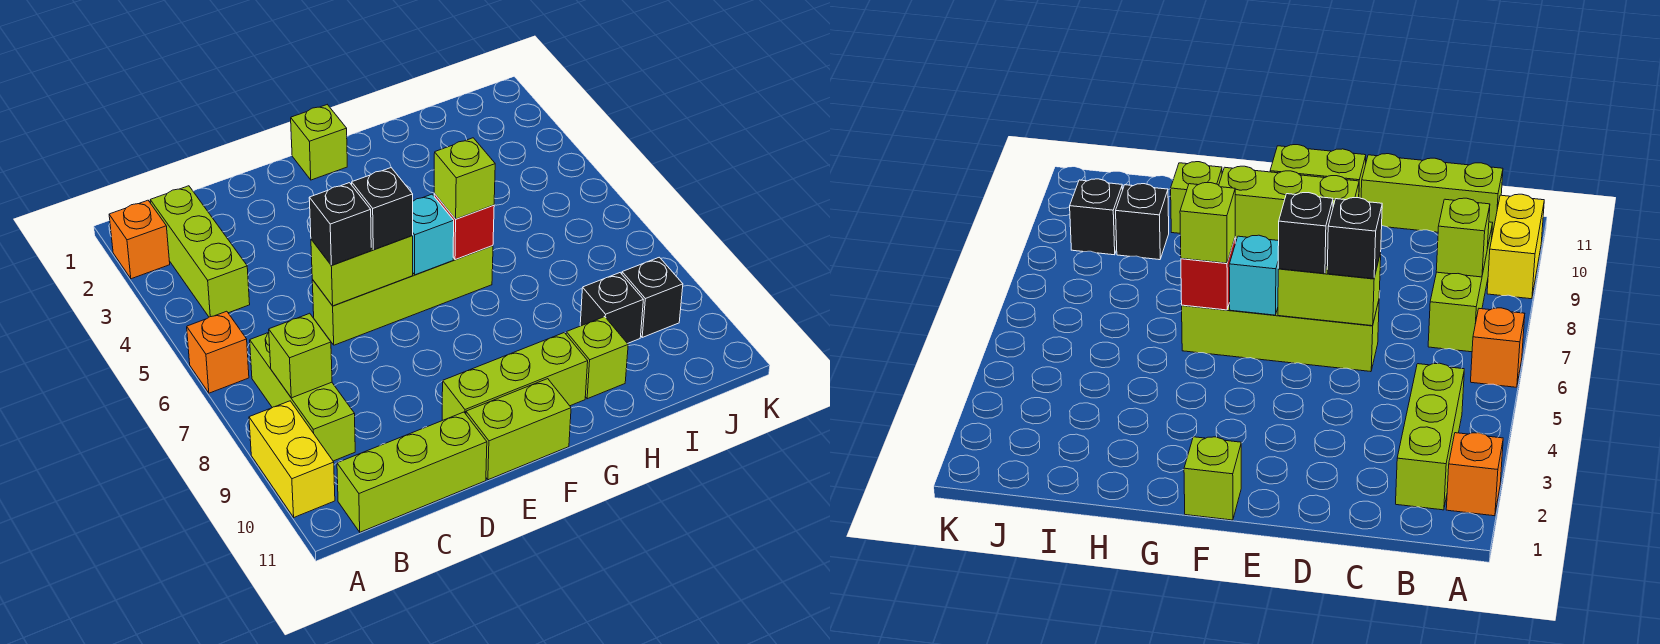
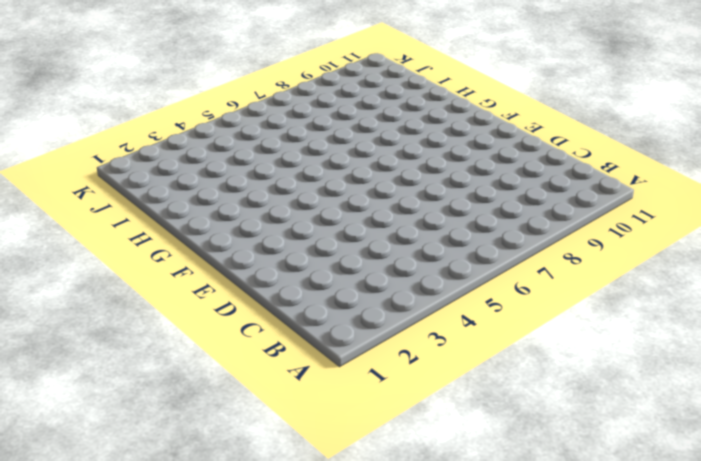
none -> orange brick A2 level 1
none -> orange brick A6 level 1
none -> yellow brick A9:A10 level 1

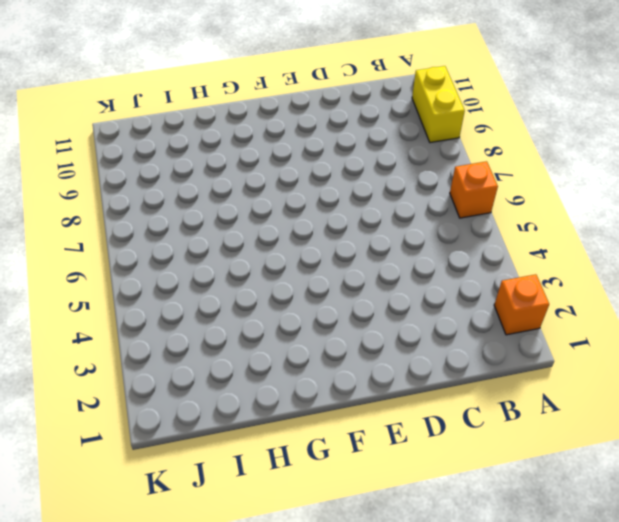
none -> lime brick B2:B4 level 1
none -> lime brick B7:B9 level 1
none -> lime brick B11:D11 level 1

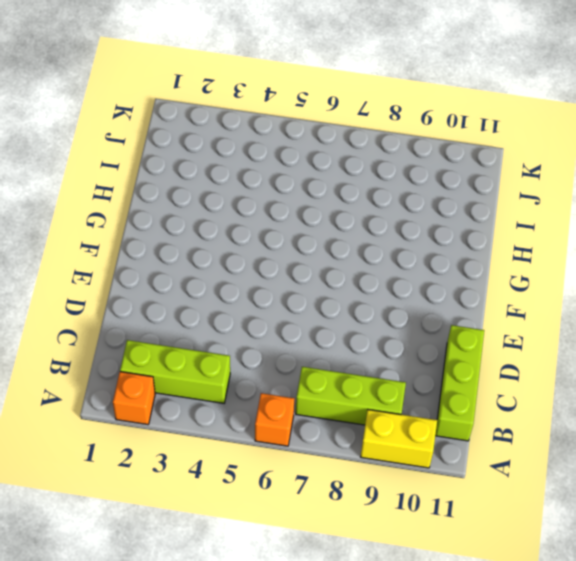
none -> lime brick D6:G6 level 1
none -> lime brick E10:G10 level 1
none -> lime brick E11:F11 level 1

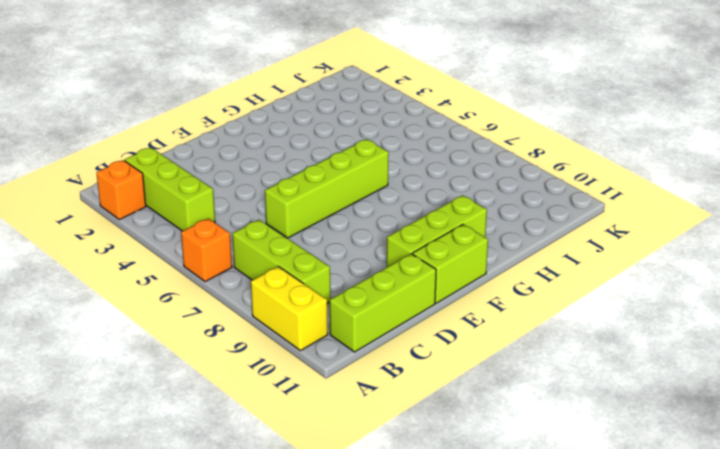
none -> lime brick F1 level 1
none -> lime brick H10 level 1
none -> black brick I9 level 1

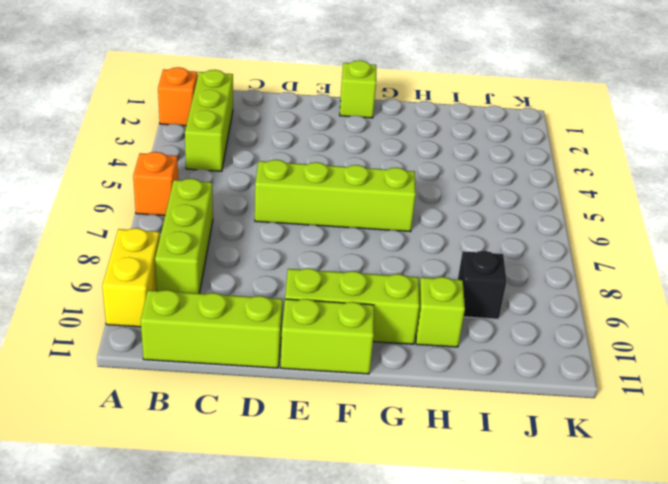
none -> black brick J9 level 1
none -> lime brick B8 level 2
none -> lime brick D6:E6 level 2

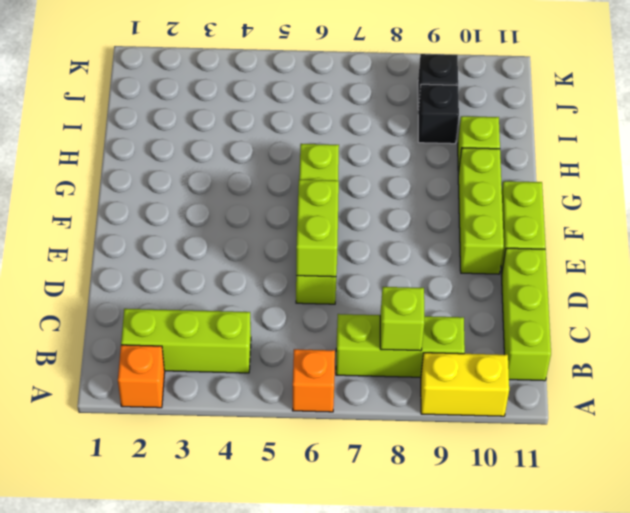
none -> lime brick F1 level 1
none -> cyan brick F6 level 2
none -> red brick G6 level 2

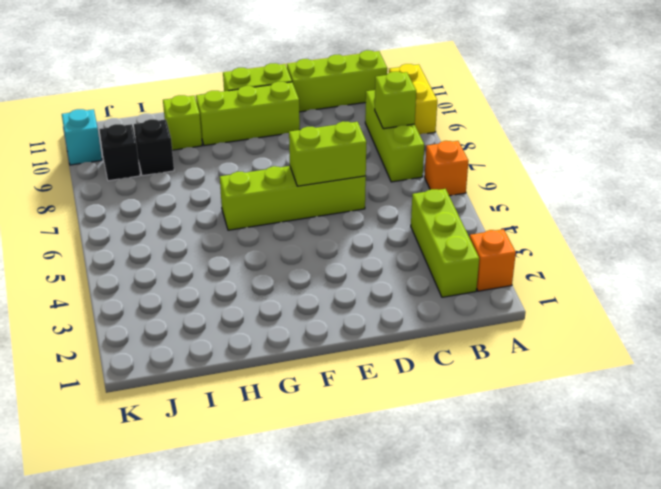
cyan brick K10 level 1 -> cyan brick F6 level 2
none -> lime brick F1 level 1
none -> red brick G6 level 2
none -> black brick D6 level 3

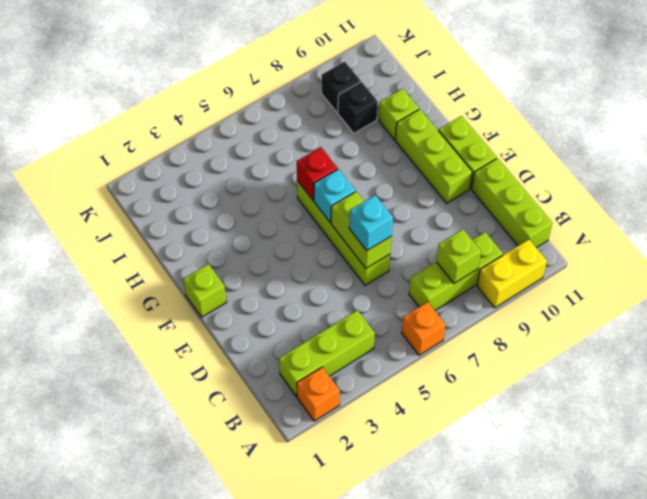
cyan brick D6 level 3 -> black brick D6 level 3
none -> black brick E6 level 3
none -> lime brick G6 level 3

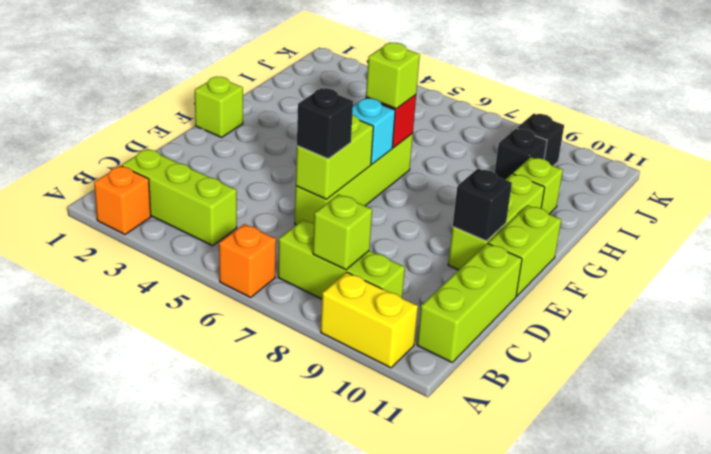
black brick E10 level 2 -> black brick E6 level 3

